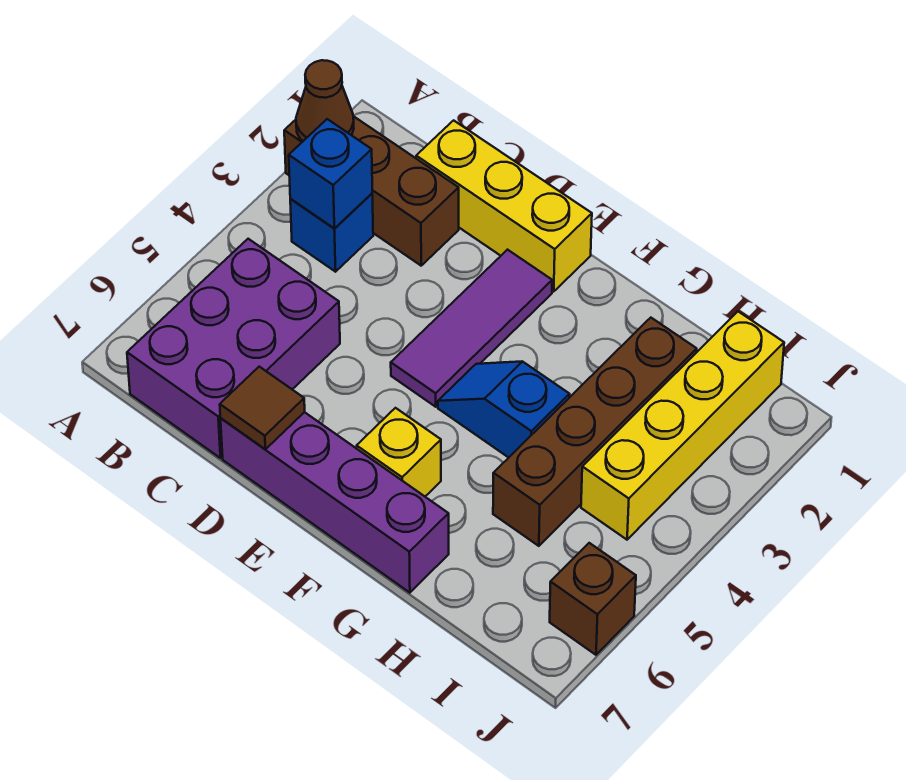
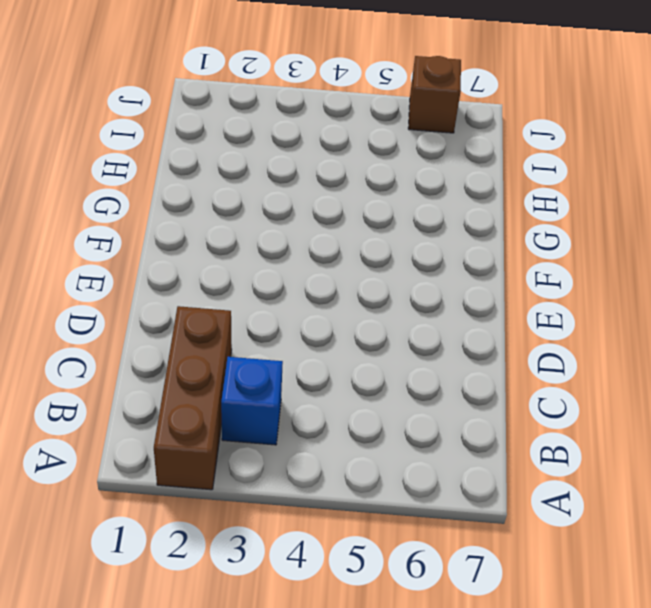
none -> purple brick B5:C7 level 1
none -> yellow brick C1:E1 level 1
none -> purple brick D7:G7 level 1

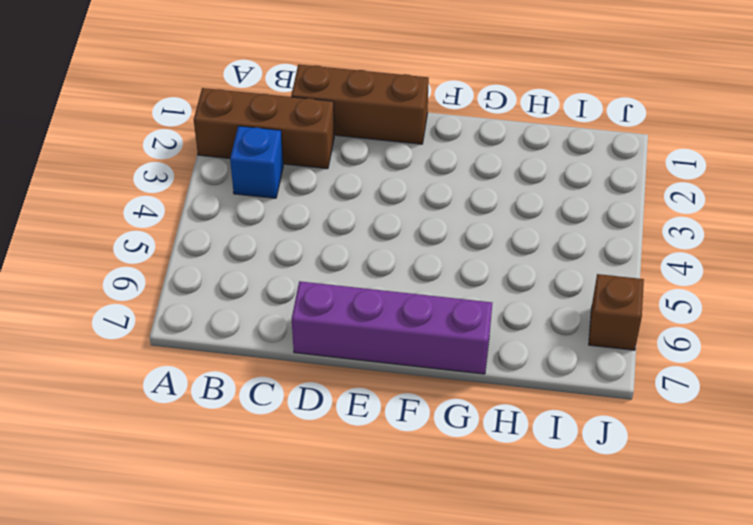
brown brick C1:E1 level 1 -> yellow brick C1:E1 level 1
none -> purple brick B5:C7 level 1
none -> purple tile E2:E4 level 1
none -> blue slope F4:G4 level 1 top G

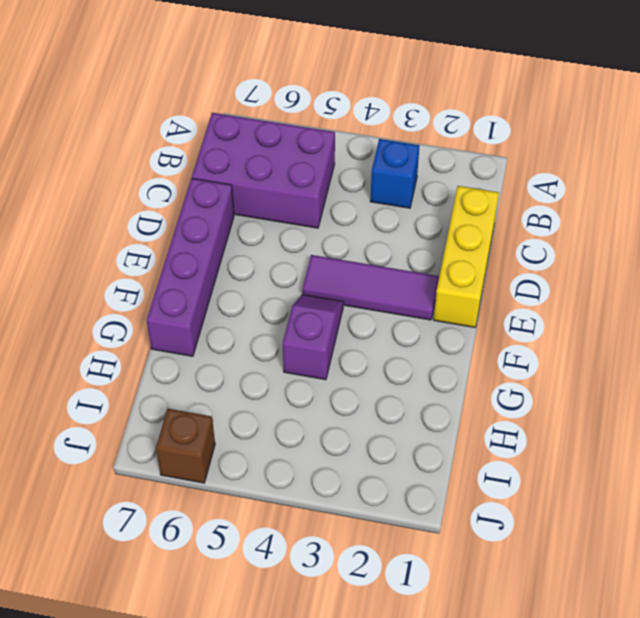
purple slope F4:G4 level 1 top G -> blue slope F4:G4 level 1 top G
none -> brown brick A2:C2 level 1
none -> yellow brick F6 level 1
none -> brown brick H2:H5 level 1

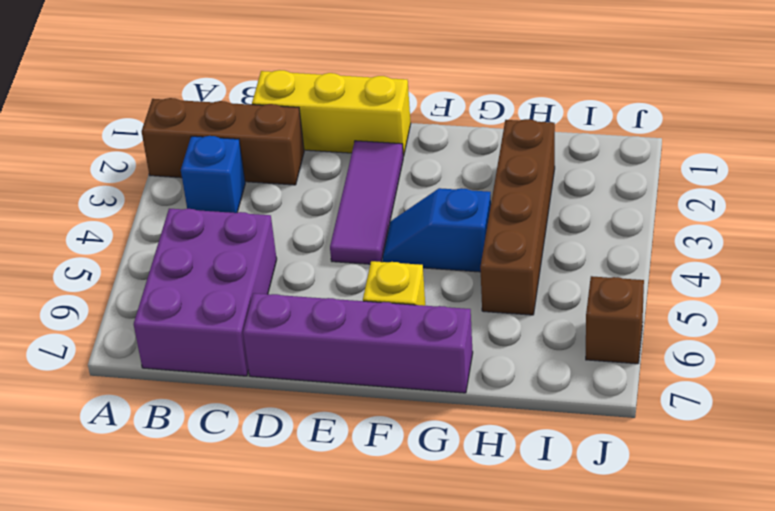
none -> yellow brick I1:I4 level 1
none -> brown cone A2 level 2
none -> blue brick B3 level 2

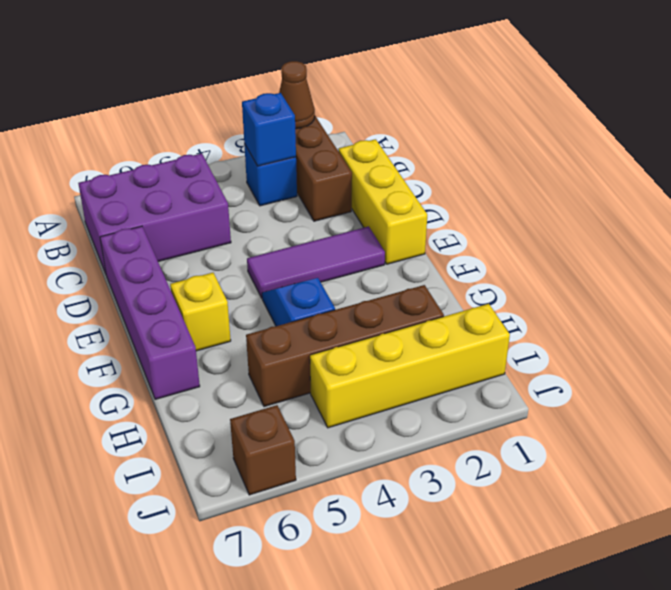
none -> brown tile D7 level 2

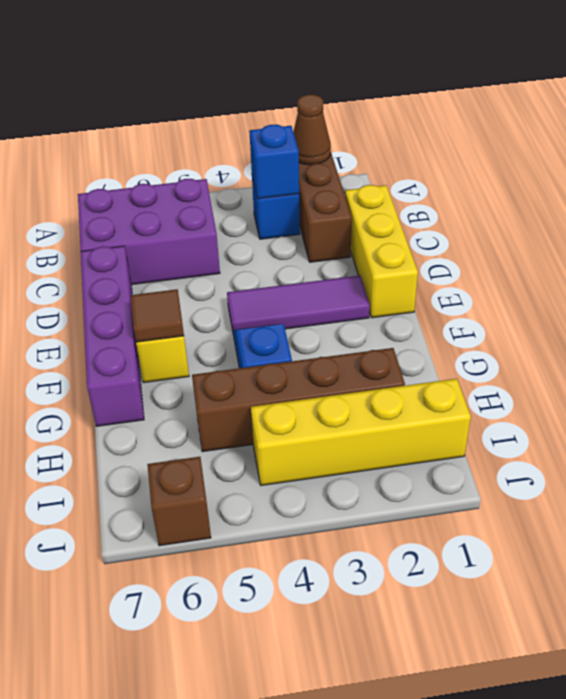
brown tile F6 level 2 -> brown tile D7 level 2

